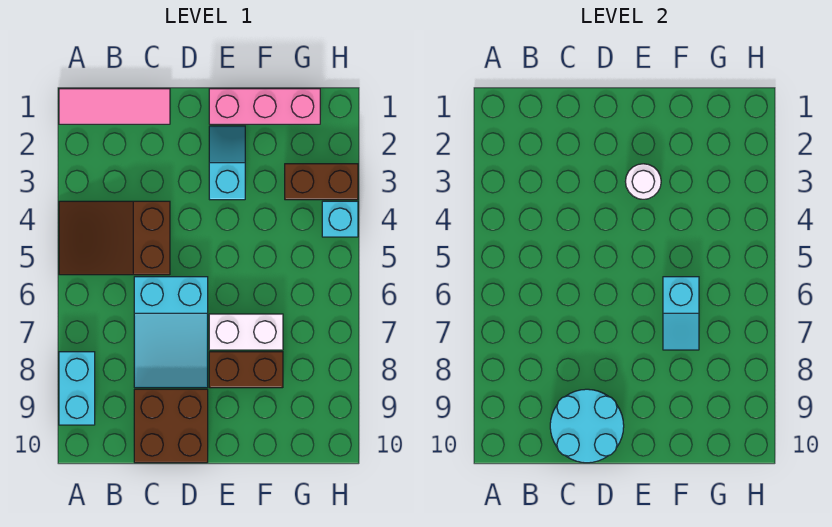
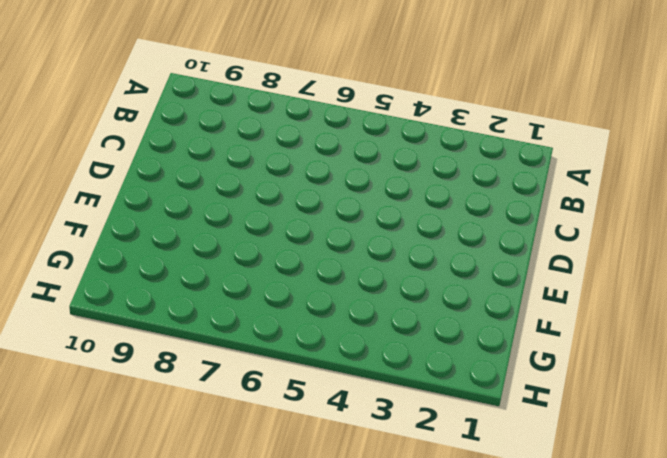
none -> pink tile A1:C1 level 1
none -> brown slope A4:C5 level 1 top C
none -> cyan brick A8:A9 level 1

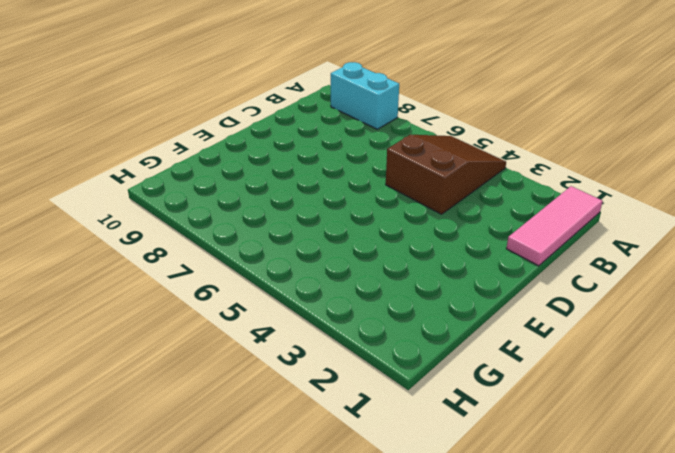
none -> cyan slope C6:D8 level 1 top 6
none -> brown brick C9:D10 level 1
none -> pink brick E1:G1 level 1

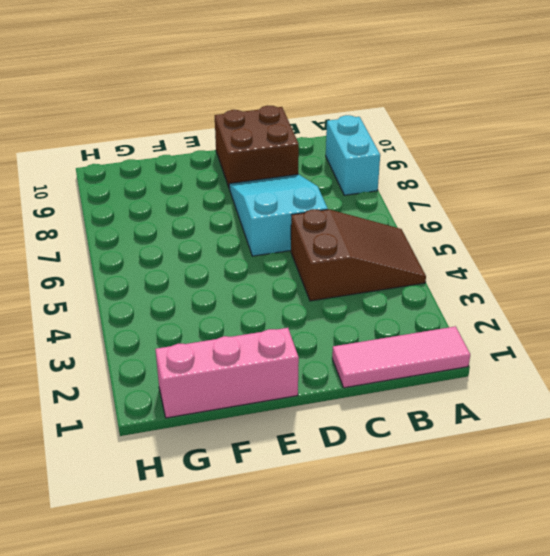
none -> cyan slope E2:E3 level 1 top 3
none -> white brick E7:F7 level 1
none -> brown brick E8:F8 level 1

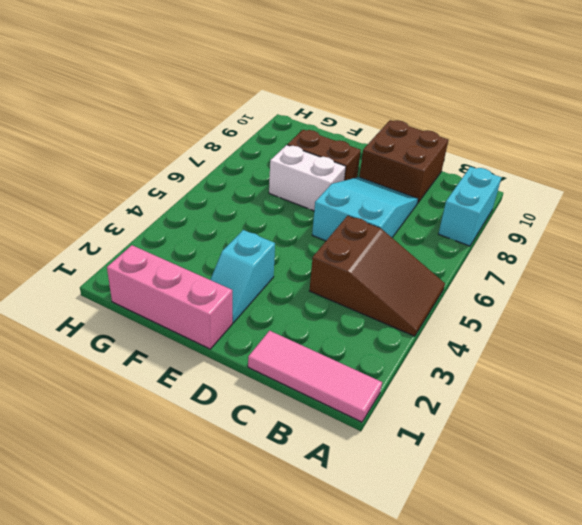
none -> brown brick G3:H3 level 1
none -> cyan brick H4 level 1
none -> cyan round brick C9:D10 level 2

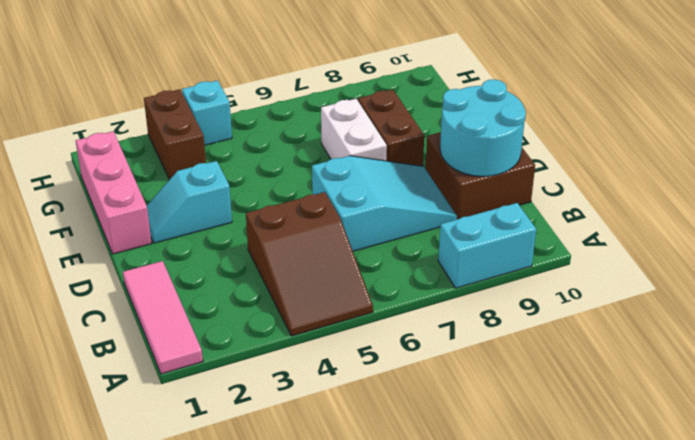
none -> white round brick E3 level 2
none -> cyan slope F6:F7 level 2 top 6

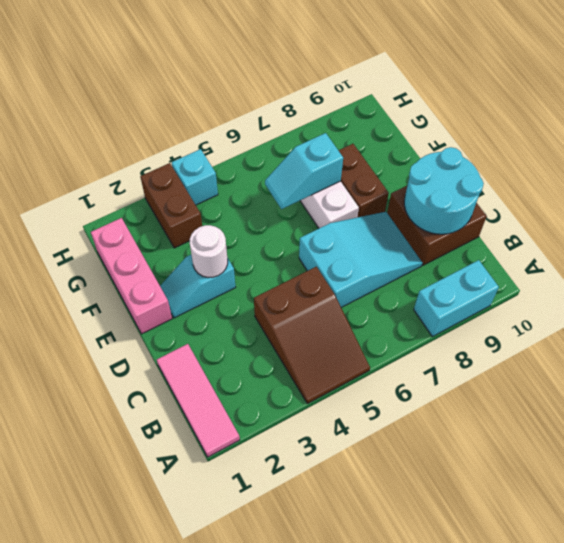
cyan slope F6:F7 level 2 top 7 -> cyan slope F6:F7 level 2 top 6

